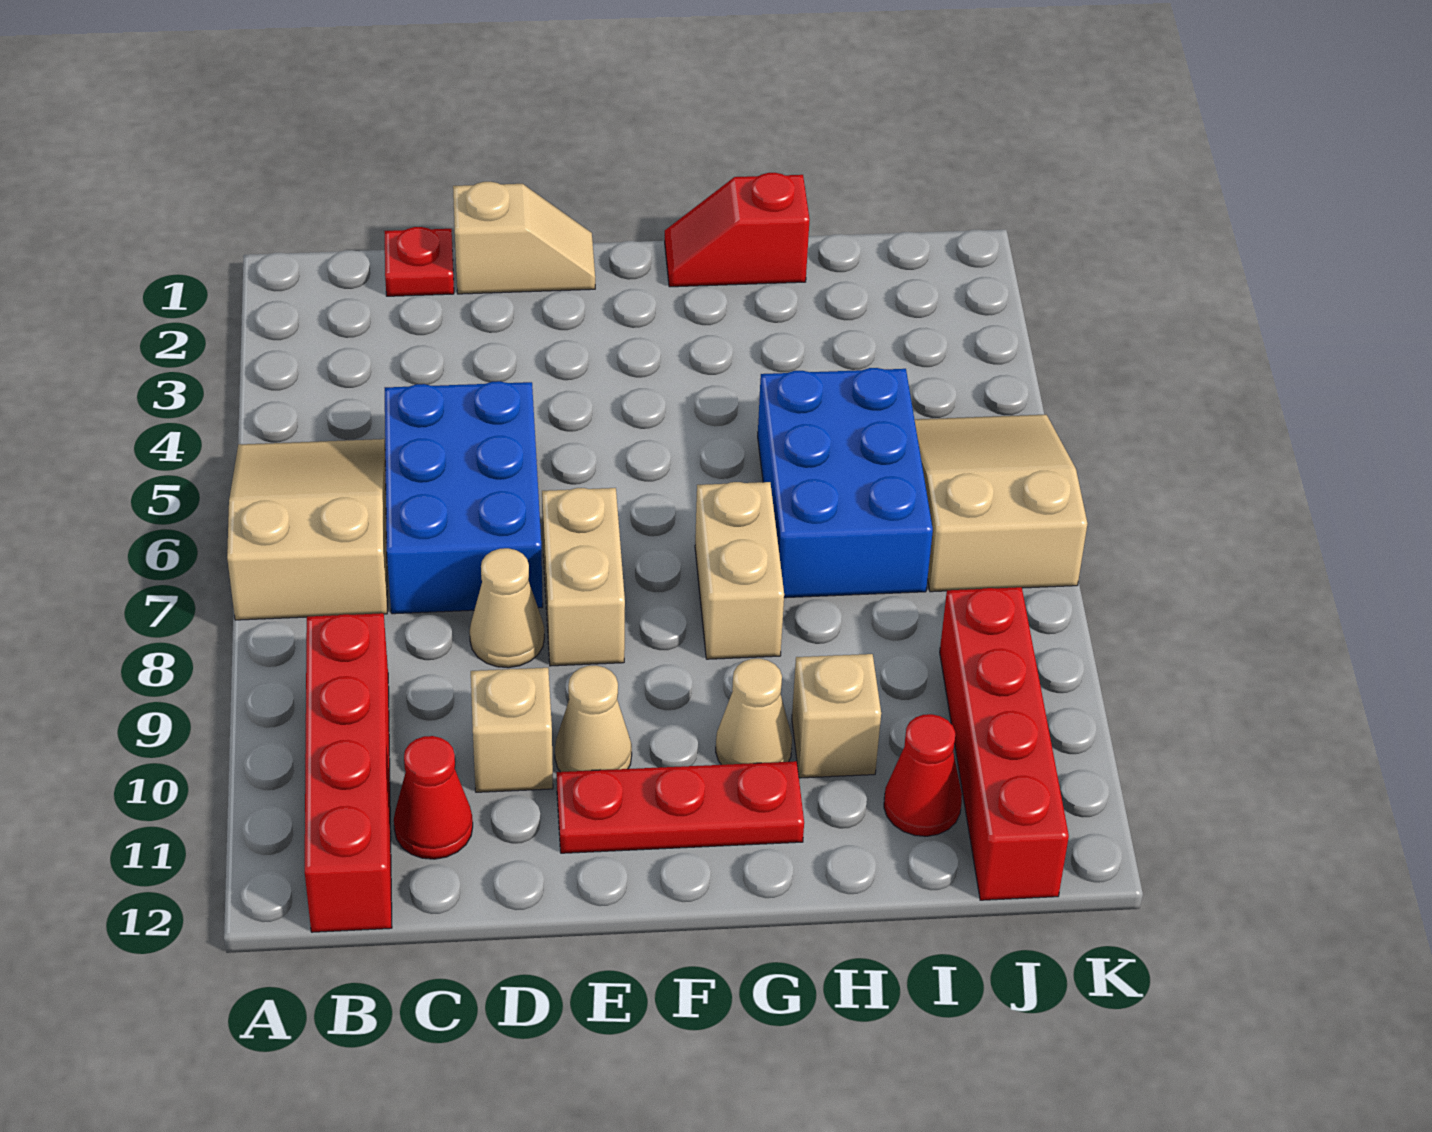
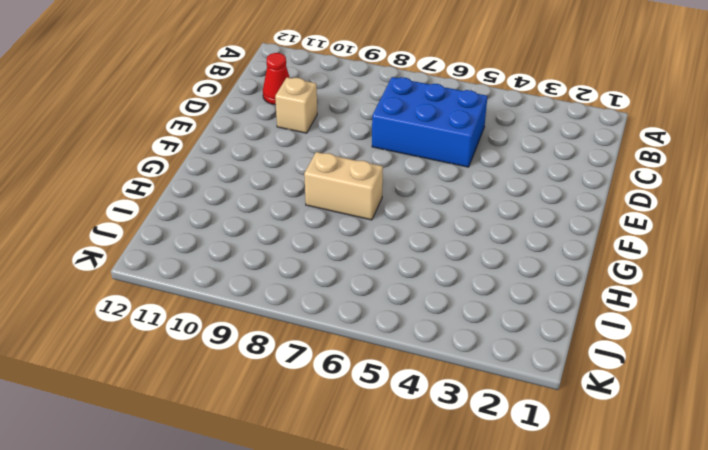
none -> tan slope A5:B7 level 1 top 7
none -> red brick B9:B12 level 1
none -> red plate C1 level 1

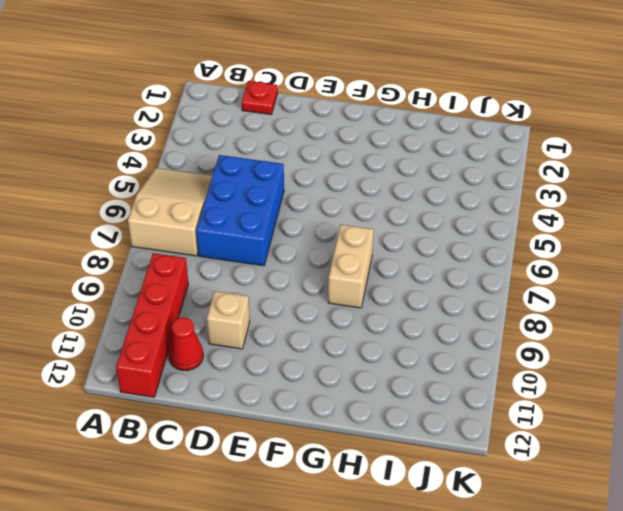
none -> tan slope D1:E1 level 1 top D
none -> tan cone D8 level 1
none -> tan brick E7:E8 level 1

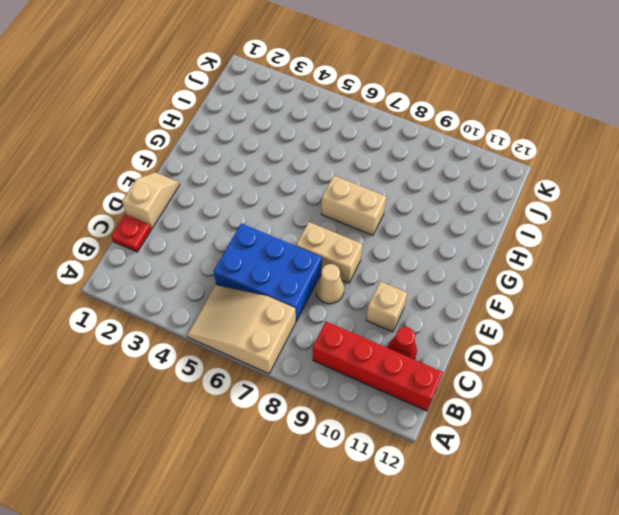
none -> tan cone E10 level 1
none -> red plate E11:G11 level 1
none -> red slope G1:H1 level 1 top H

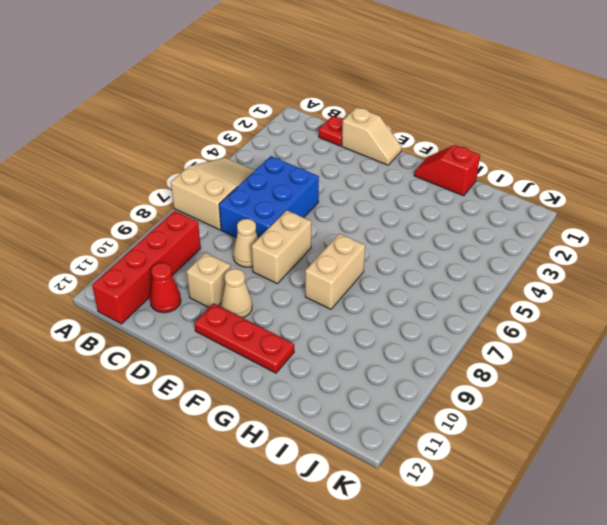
none -> tan cone G10 level 1
none -> blue brick H5:I7 level 1
none -> tan brick H10 level 1

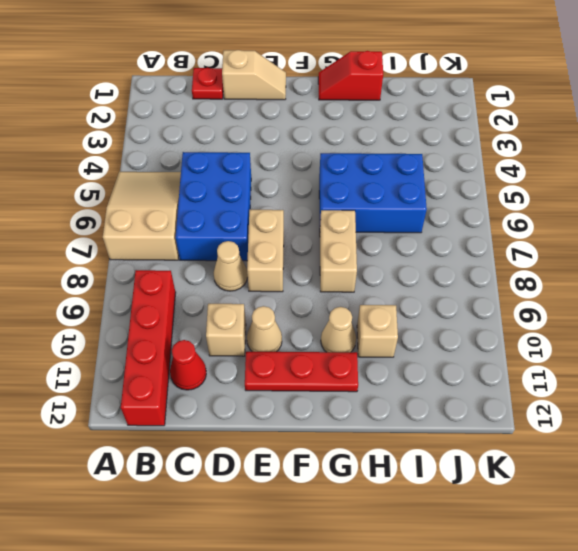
blue brick G5:I6 level 1 -> blue brick H5:I7 level 1
none -> red cone I11 level 1
none -> tan slope J5:K7 level 1 top 7
none -> red brick J9:J12 level 1

